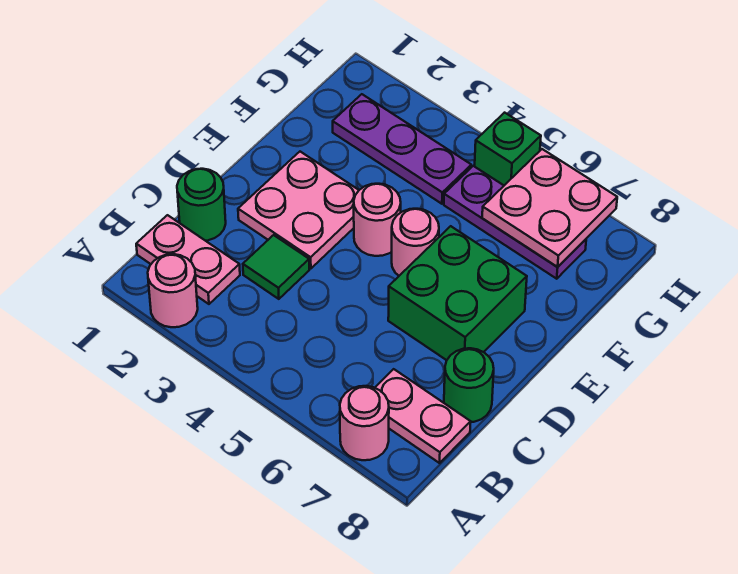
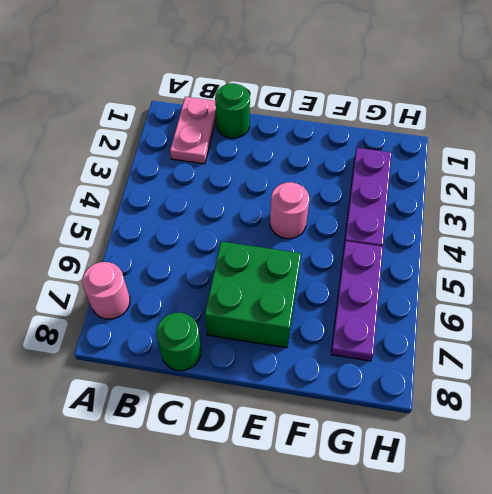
none -> pink round brick A2 level 1
none -> pink plate B7:B8 level 1
none -> green tile C3 level 1

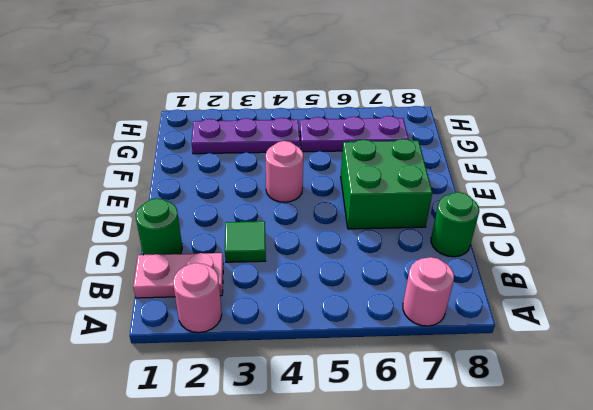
none -> pink plate B7:B8 level 1
none -> pink plate D2:E3 level 1
none -> pink round brick E5 level 1

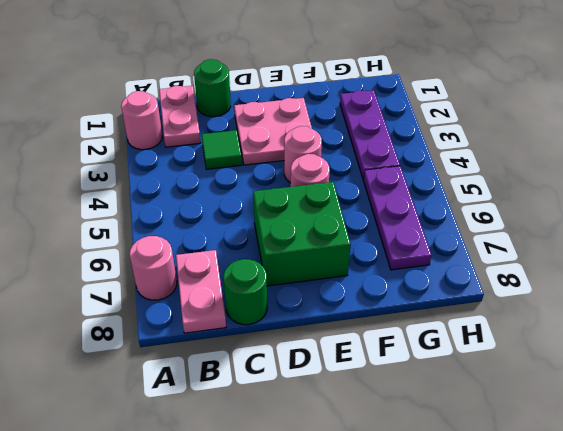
none -> green brick H5 level 1
none -> pink plate G6:H7 level 2

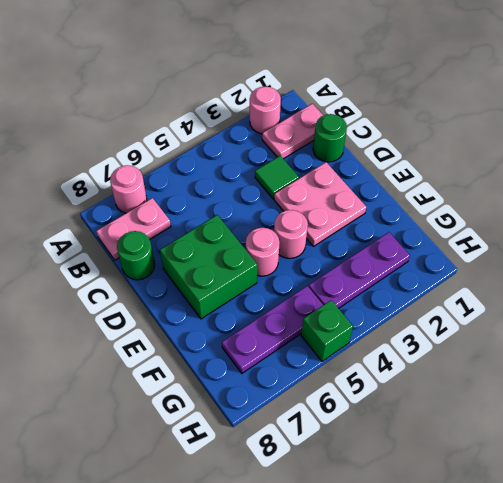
none -> pink plate G6:H7 level 2

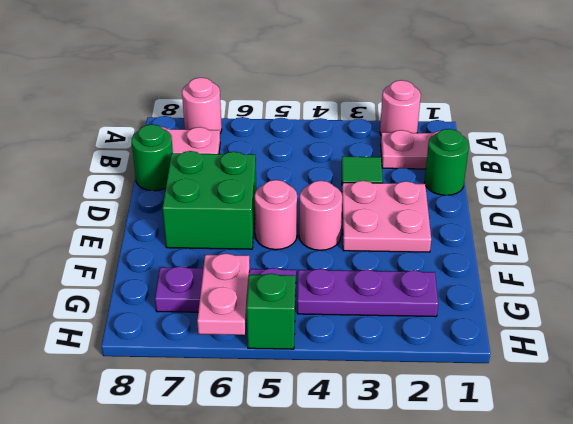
pink plate G6:H6 level 2 -> pink plate G6:H7 level 2

